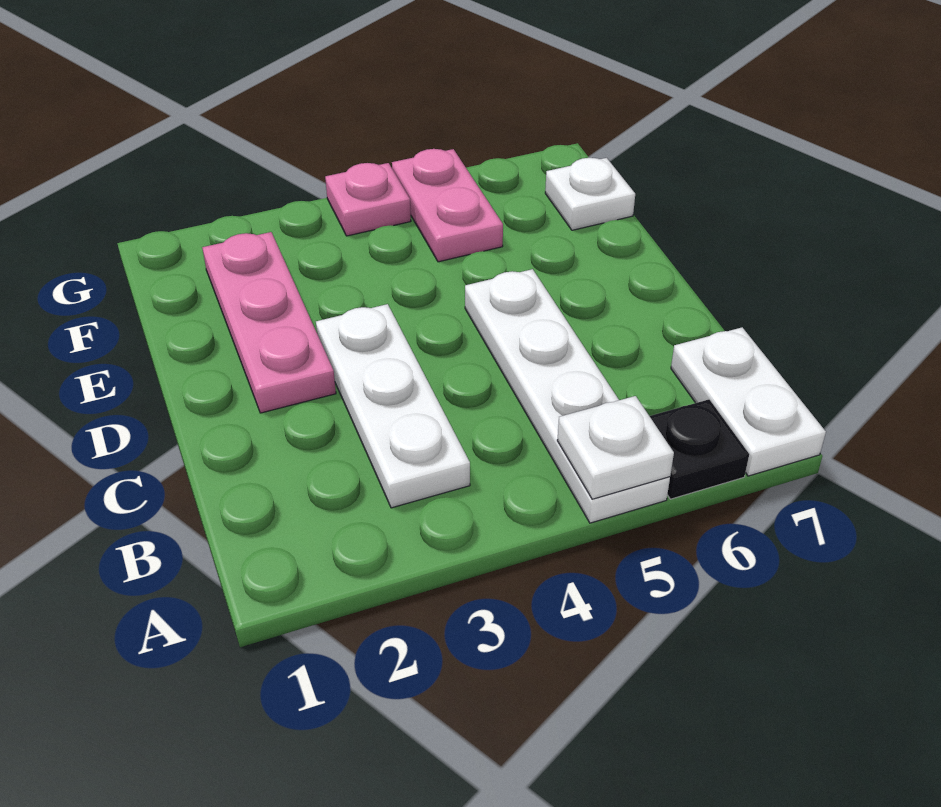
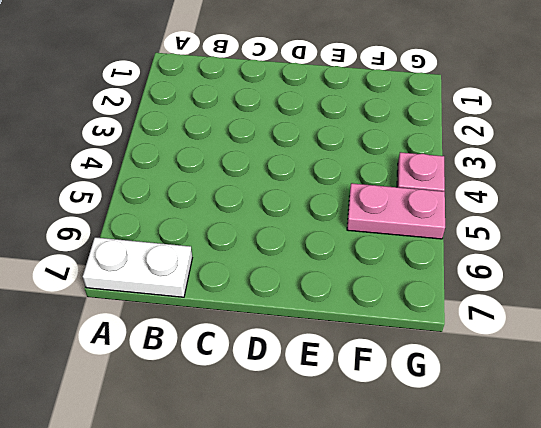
none -> white plate A5:D5 level 1
none -> black plate A6 level 1

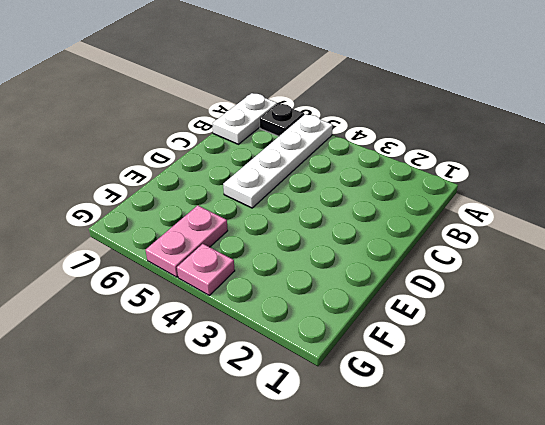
none -> white plate B3:D3 level 1
none -> pink plate D2:F2 level 1

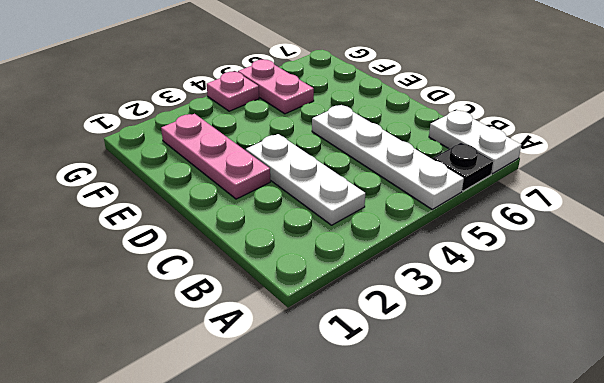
none -> white plate F7 level 1
none -> white plate A5 level 2

